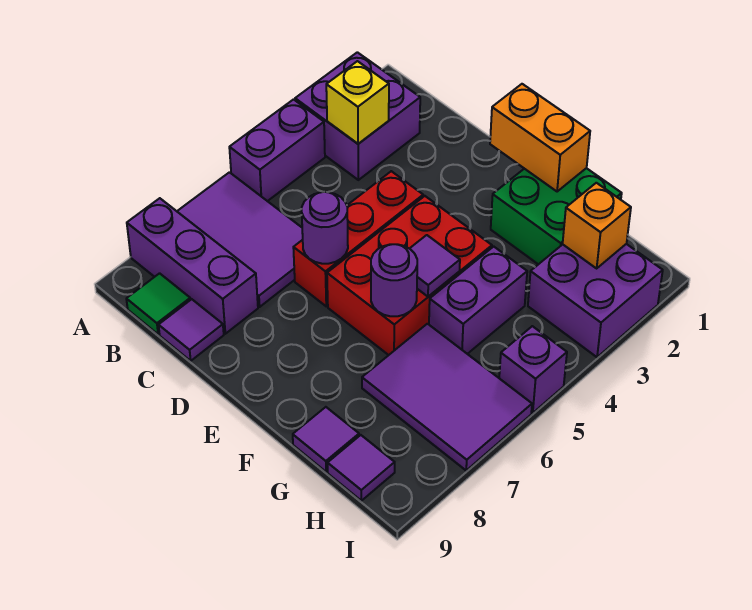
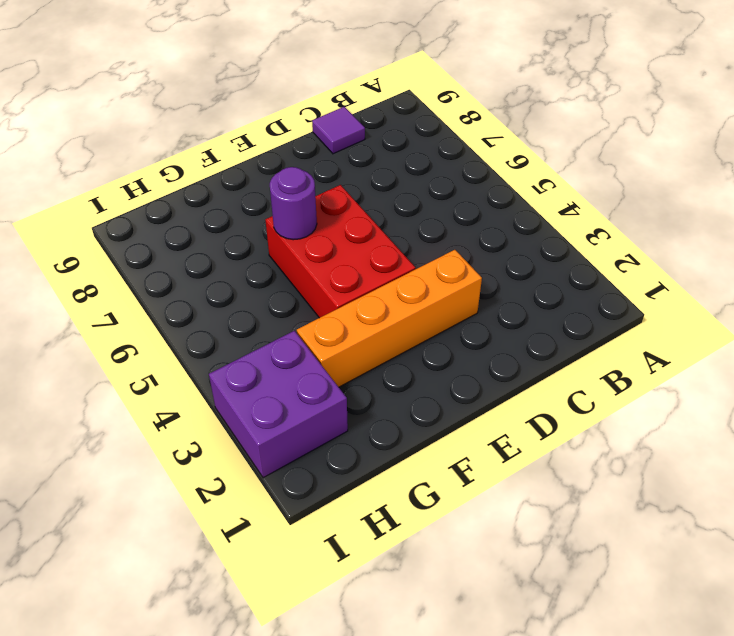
orange brick D3:G3 level 1 -> none
none -> purple brick A2:B3 level 1
none -> purple brick A4:A5 level 1
none -> purple tile A6:C7 level 1

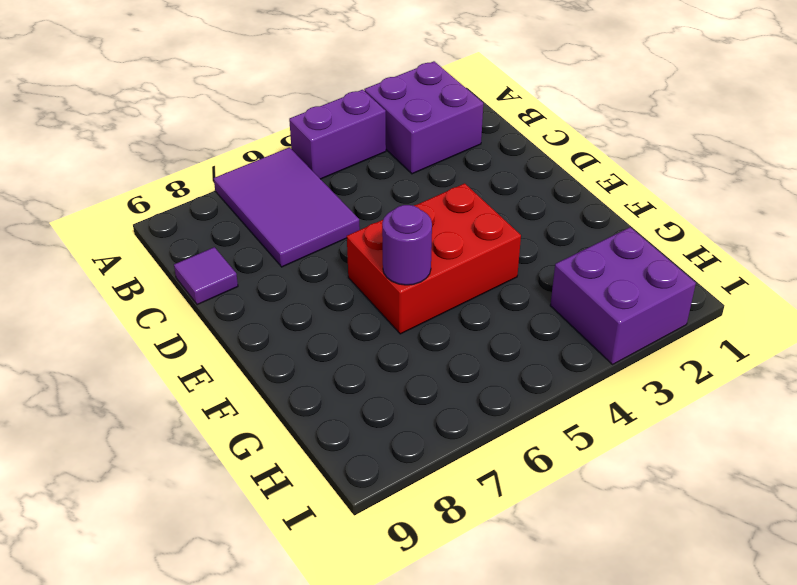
none -> purple brick A8:C8 level 1
none -> green tile B9 level 1
none -> red brick D4:D6 level 1

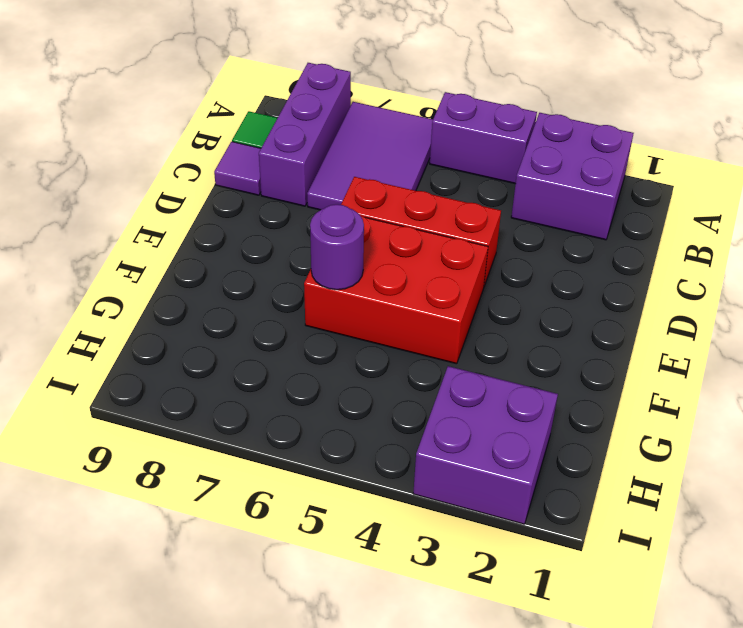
none -> green brick F1:G2 level 1
none -> purple brick G4:G5 level 1
none -> purple tile G6:I7 level 1

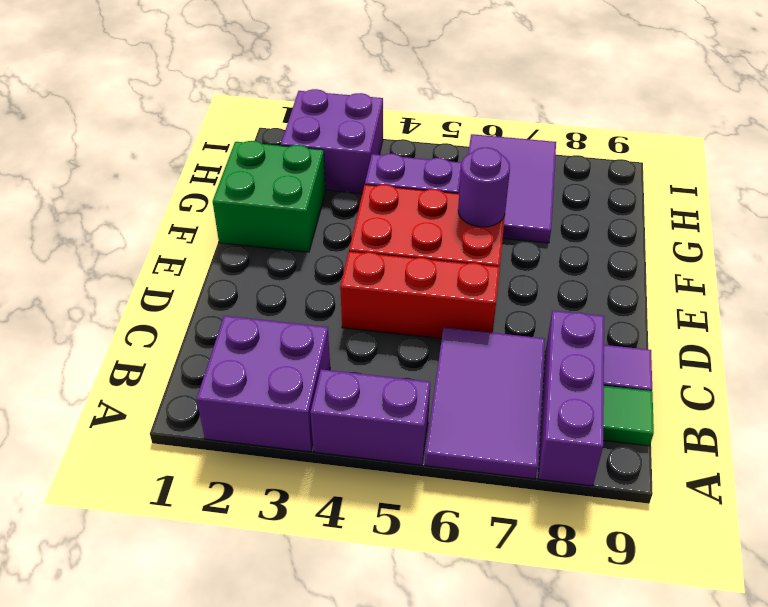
none -> purple tile G9 level 1
none -> purple tile H9 level 1
none -> purple brick I5 level 1

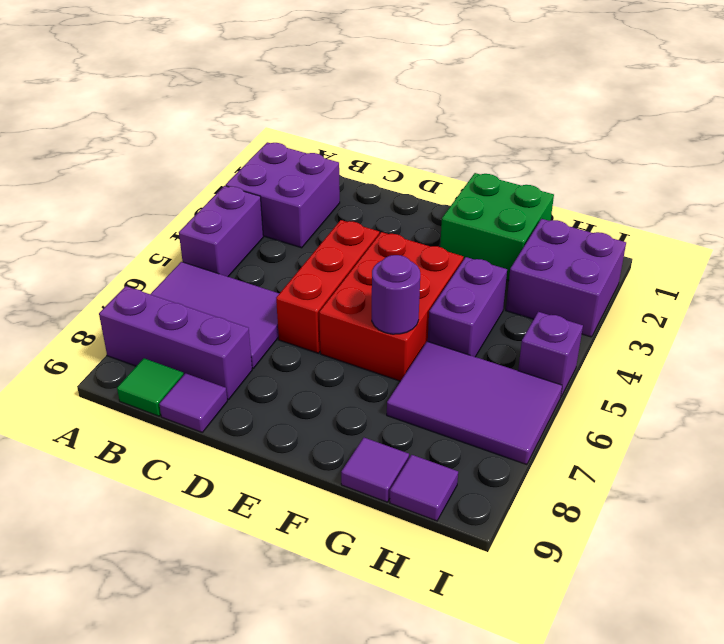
none -> yellow brick B3 level 2
none -> purple round brick D6 level 2
none -> orange brick E1:F1 level 2

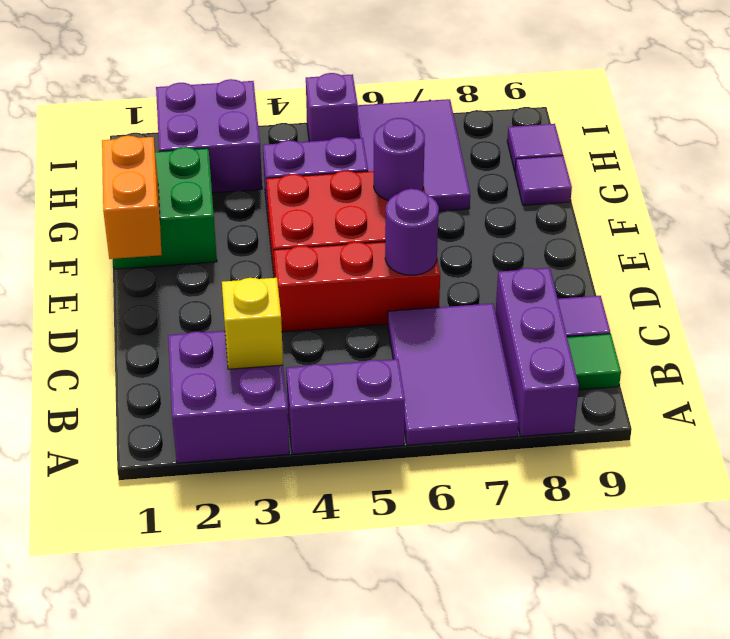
none -> purple tile F5 level 2
none -> orange brick H2 level 2

